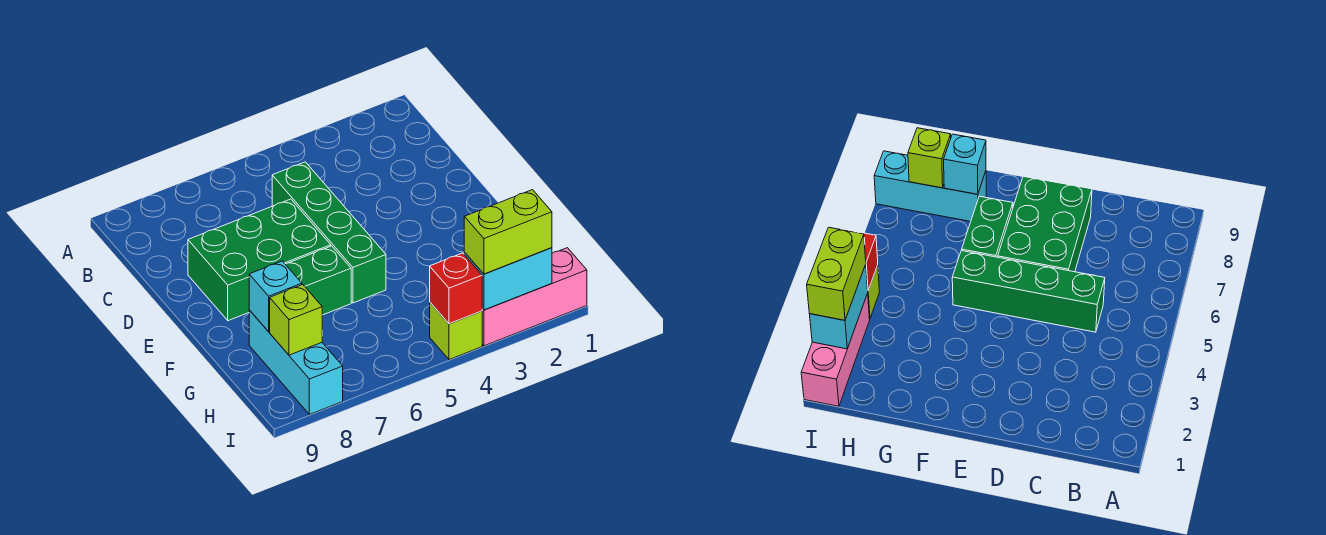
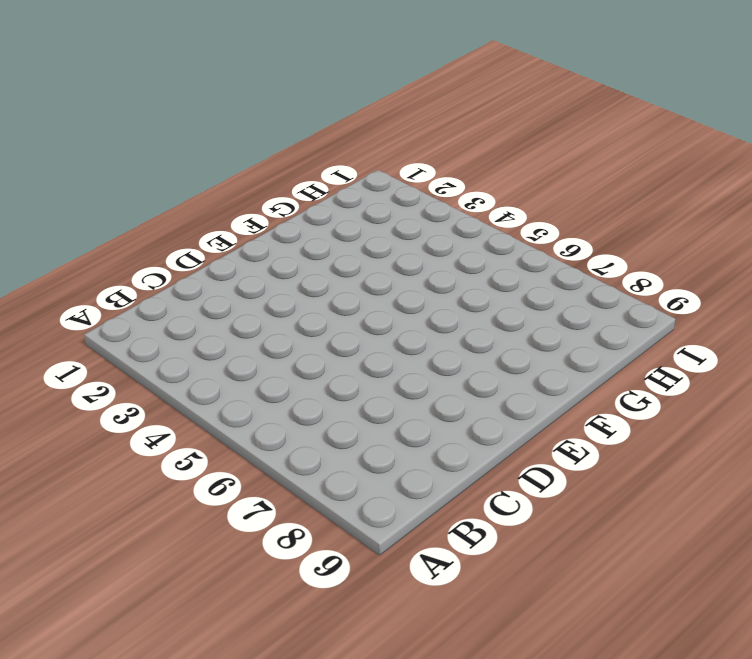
none -> green brick C5:F5 level 1
none -> green brick D6:E8 level 1

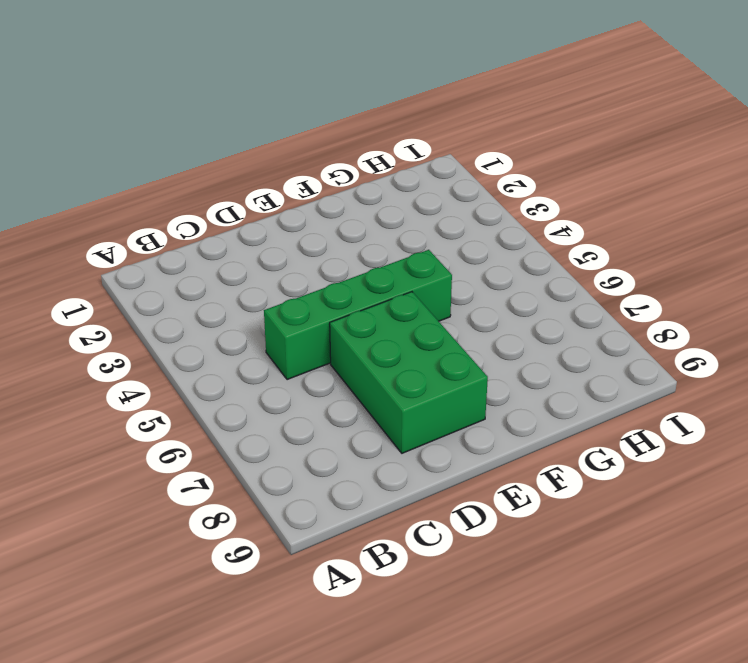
none -> green brick F6:F7 level 1
none -> cyan brick G8:I8 level 1

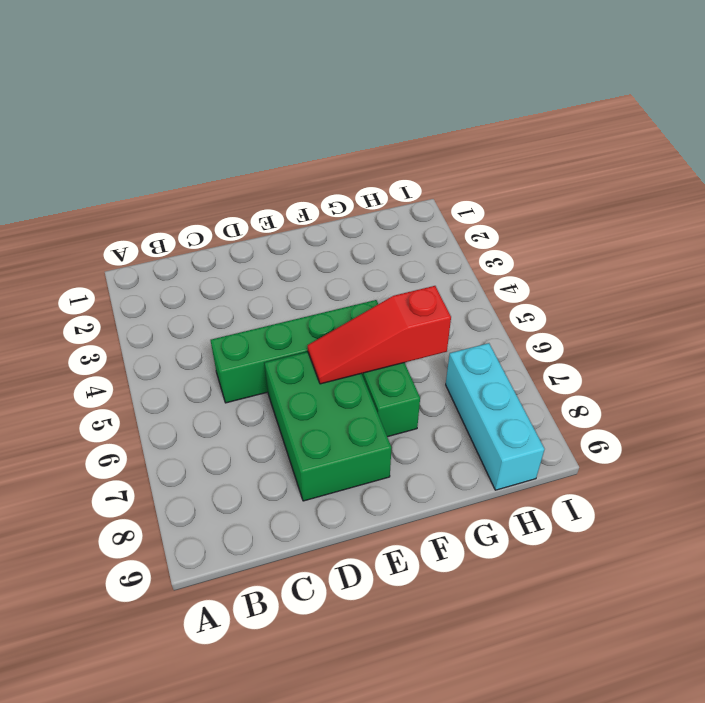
red slope E6:G6 level 2 top G -> none
cyan brick H7:H9 level 1 -> cyan brick G8:I8 level 1
none -> pink brick I1:I3 level 1
none -> lime brick I4 level 1

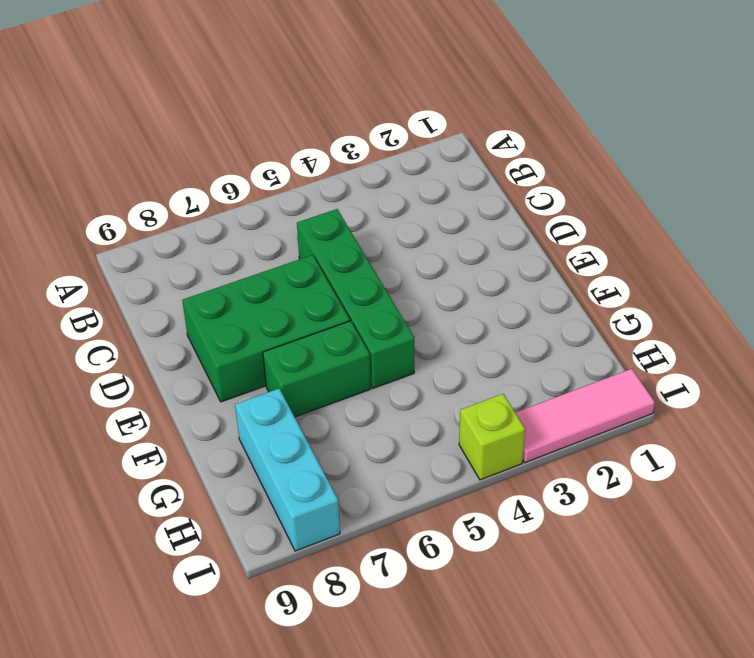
pink tile I1:I3 level 1 -> pink brick I1:I3 level 1
none -> cyan brick G8 level 2
none -> lime brick H8 level 2

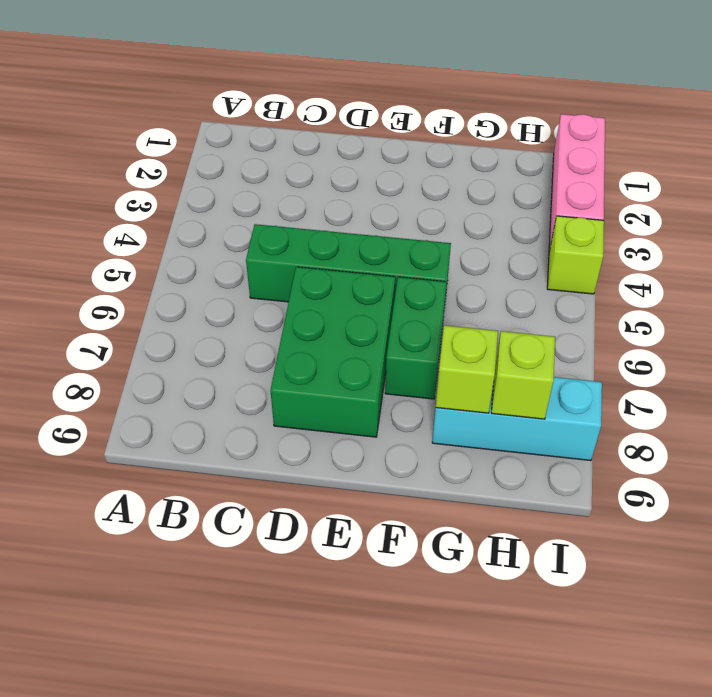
lime brick G8 level 2 -> cyan brick G8 level 2
none -> cyan brick I2:I3 level 2
none -> red brick I4 level 2

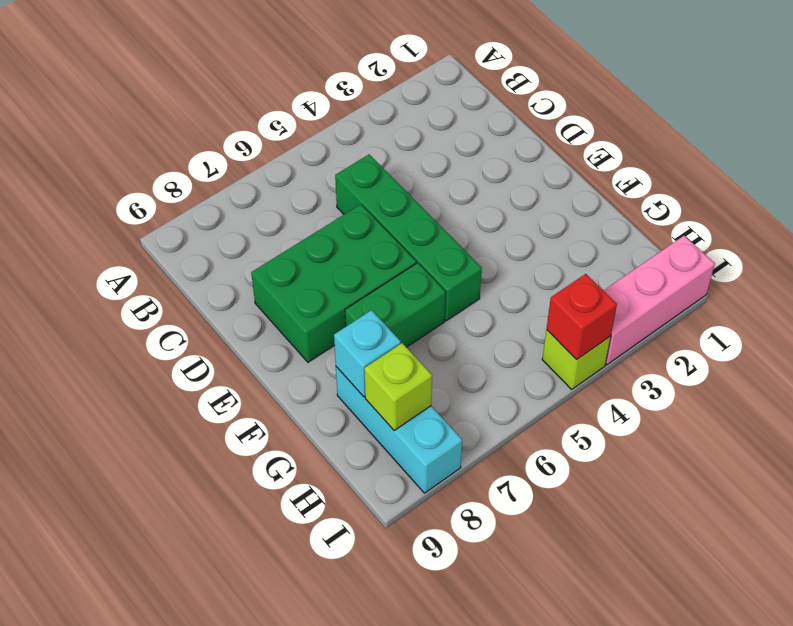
none -> cyan brick I2:I3 level 2
none -> lime brick I2:I3 level 3

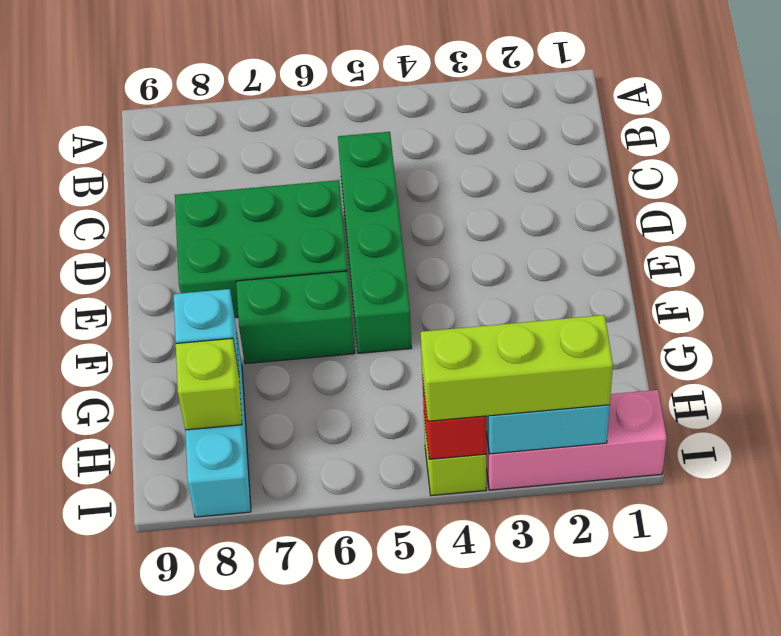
lime brick I2:I4 level 3 -> lime brick I2:I3 level 3

